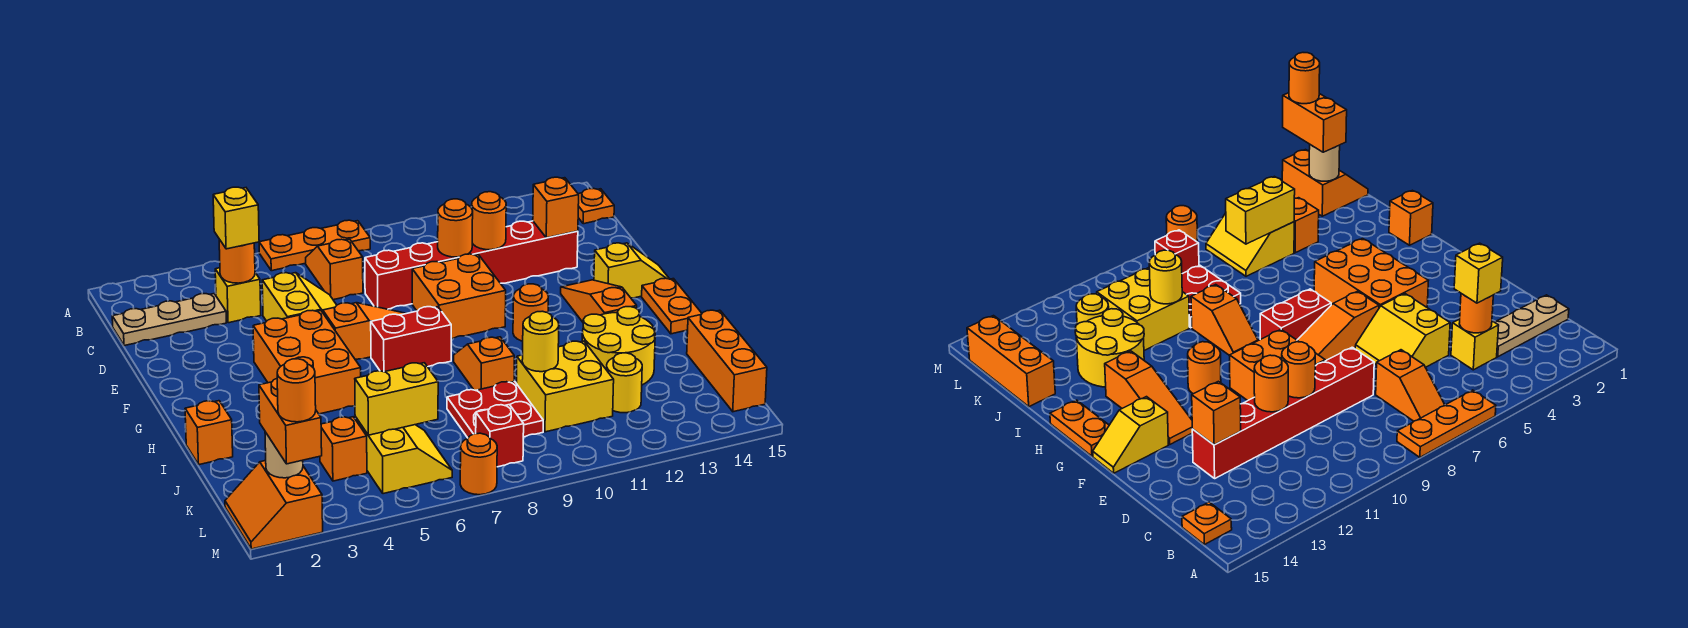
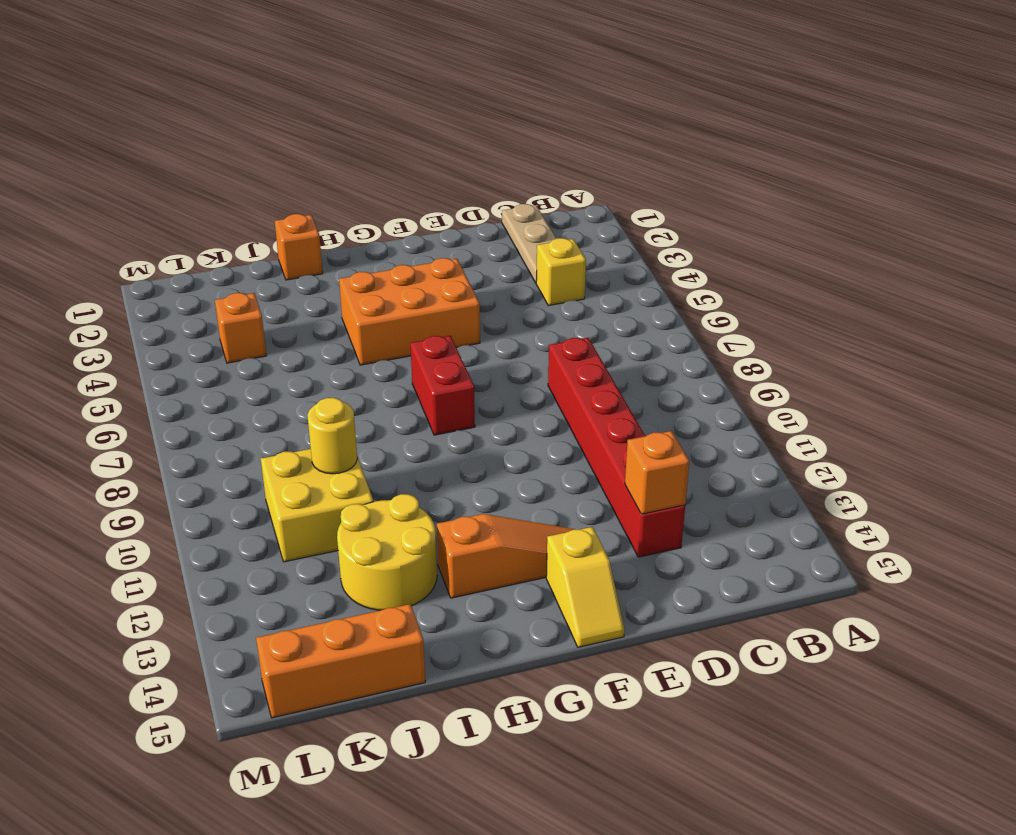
none -> orange plate A6:A8 level 1
none -> orange slope B7:C7 level 1 top C
none -> orange plate B15 level 1
none -> yellow slope D5:E6 level 1 top 5

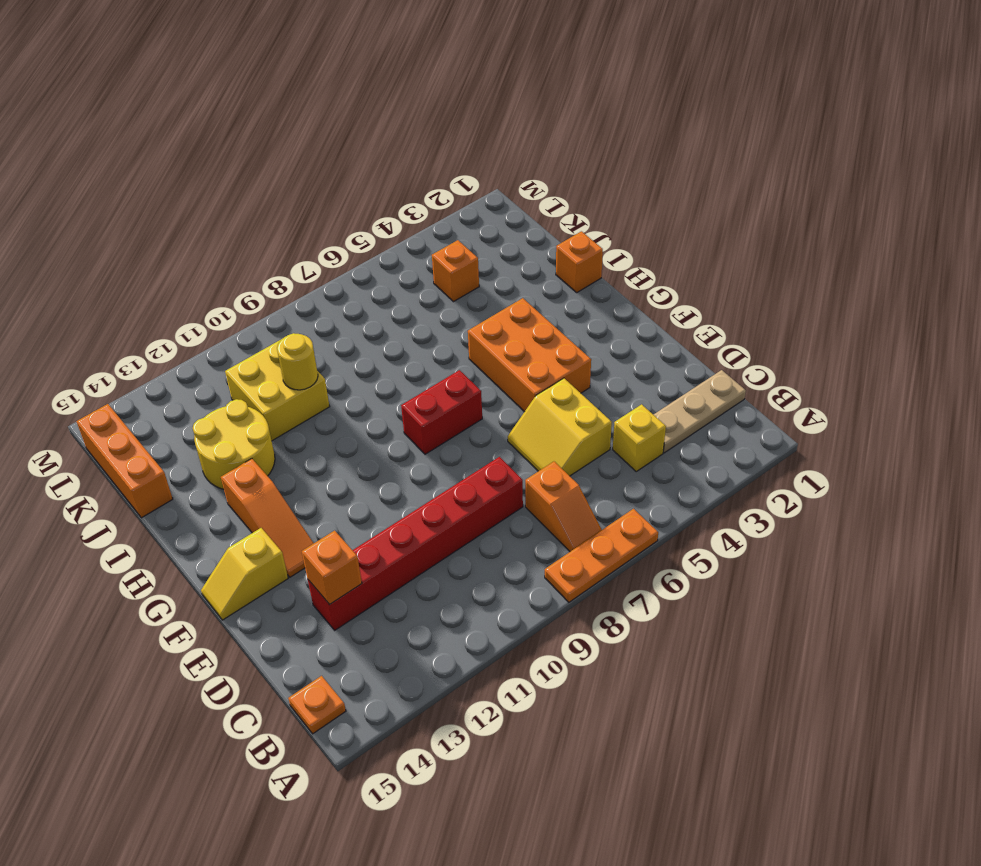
none -> orange brick E9:F10 level 1
none -> orange slope F6:F8 level 1 top 6
none -> orange round brick G11 level 1
none -> orange plate G15:H15 level 1

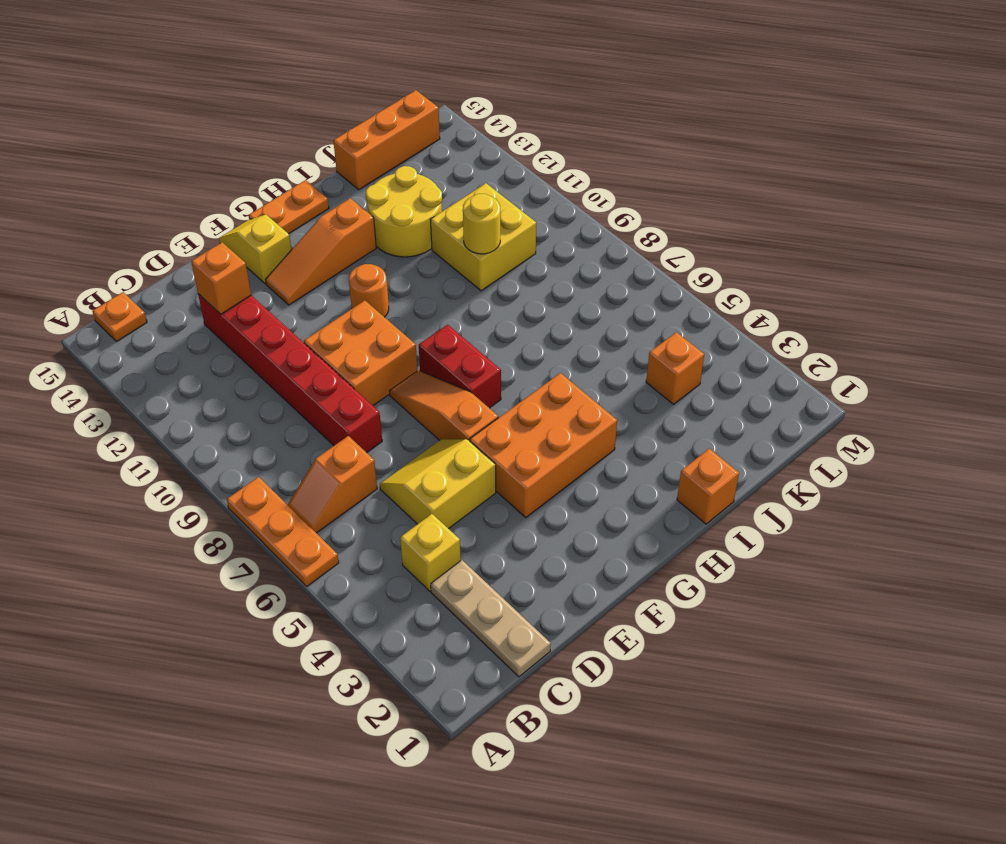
none -> orange slope H9:I9 level 1 top I
none -> red plate J8:K9 level 1
none -> yellow slope K5:L6 level 1 top 5
none -> yellow round brick K12 level 1

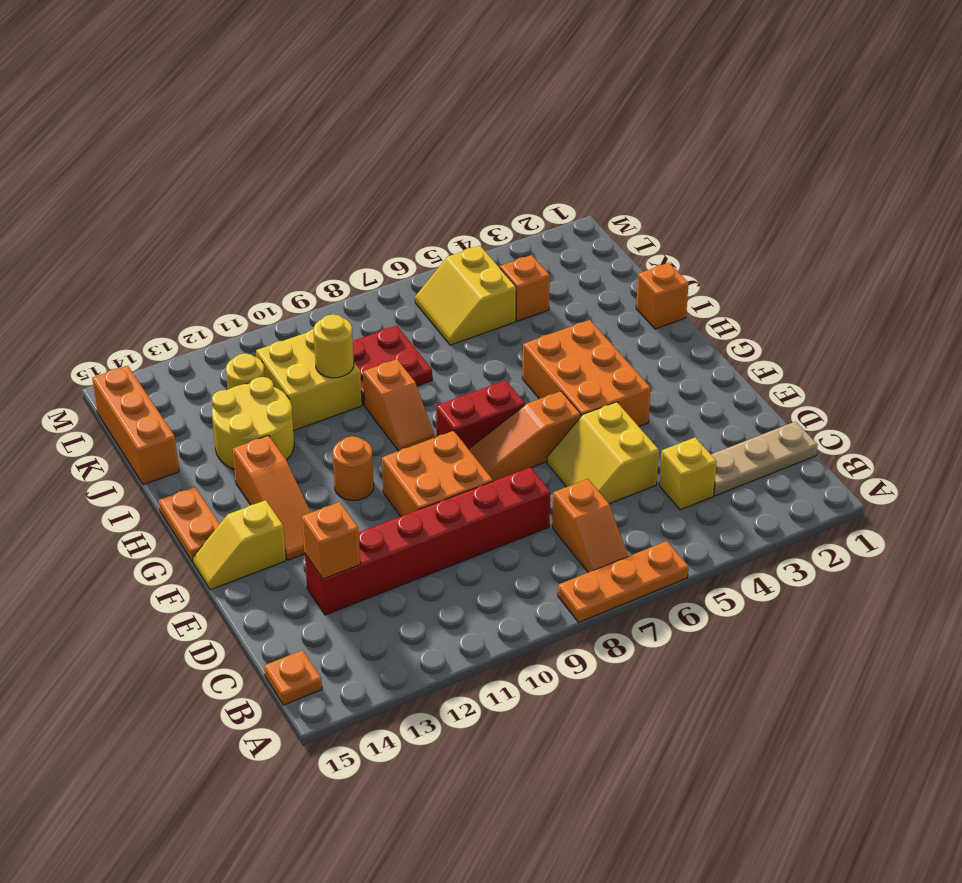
none -> orange slope L1:M2 level 1 top 2
none -> red brick L8 level 1
none -> orange round brick M7 level 1
none -> orange round brick C4 level 2

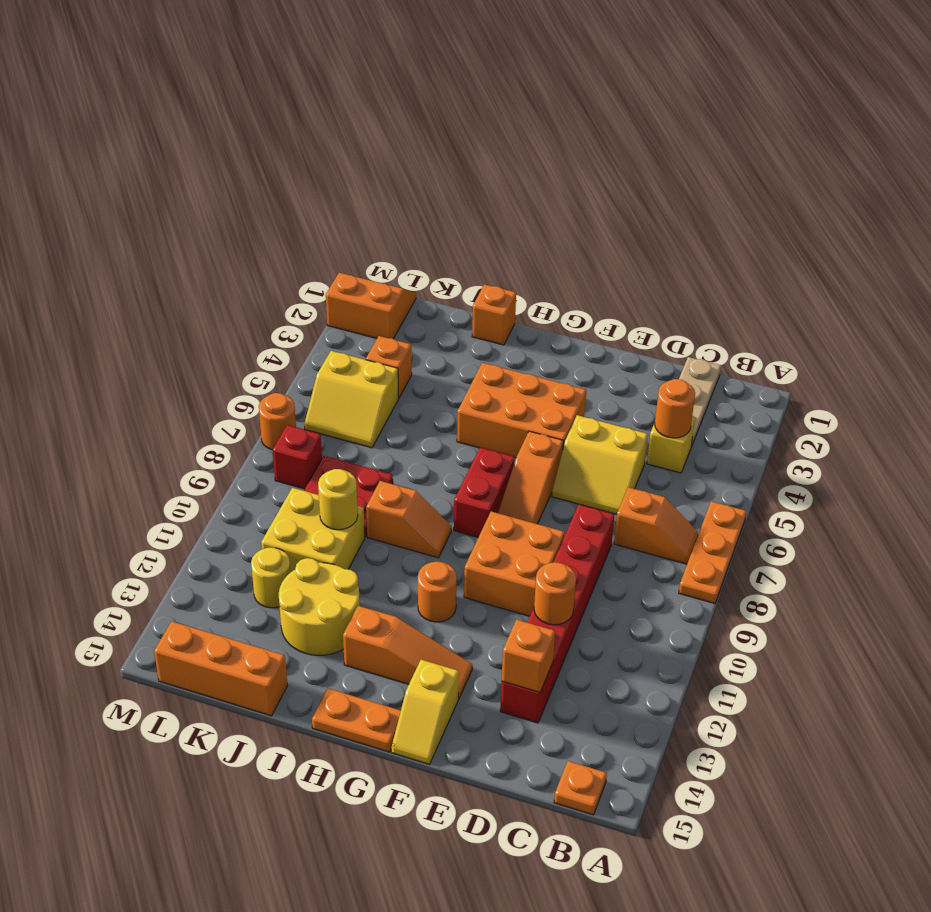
none -> orange round brick D10 level 2
none -> yellow brick K5:K6 level 2
none -> tan round brick L2 level 2
none -> yellow brick C4 level 3

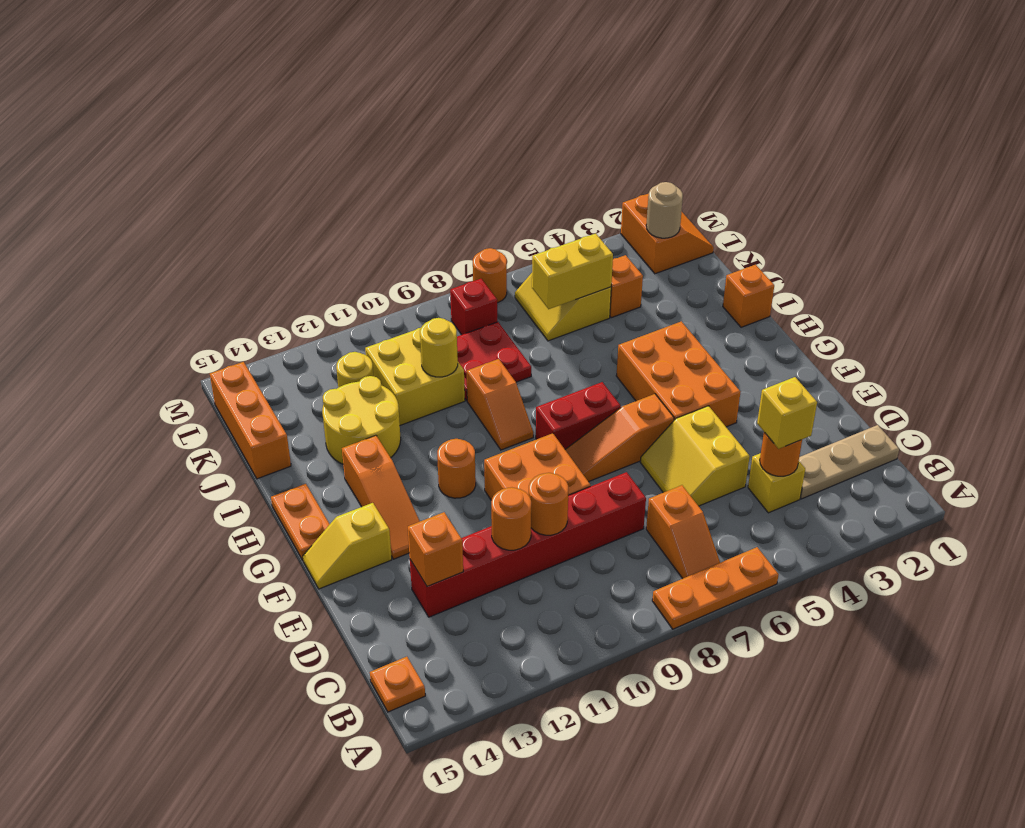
none -> orange brick L2:M2 level 3
none -> orange round brick M2 level 4

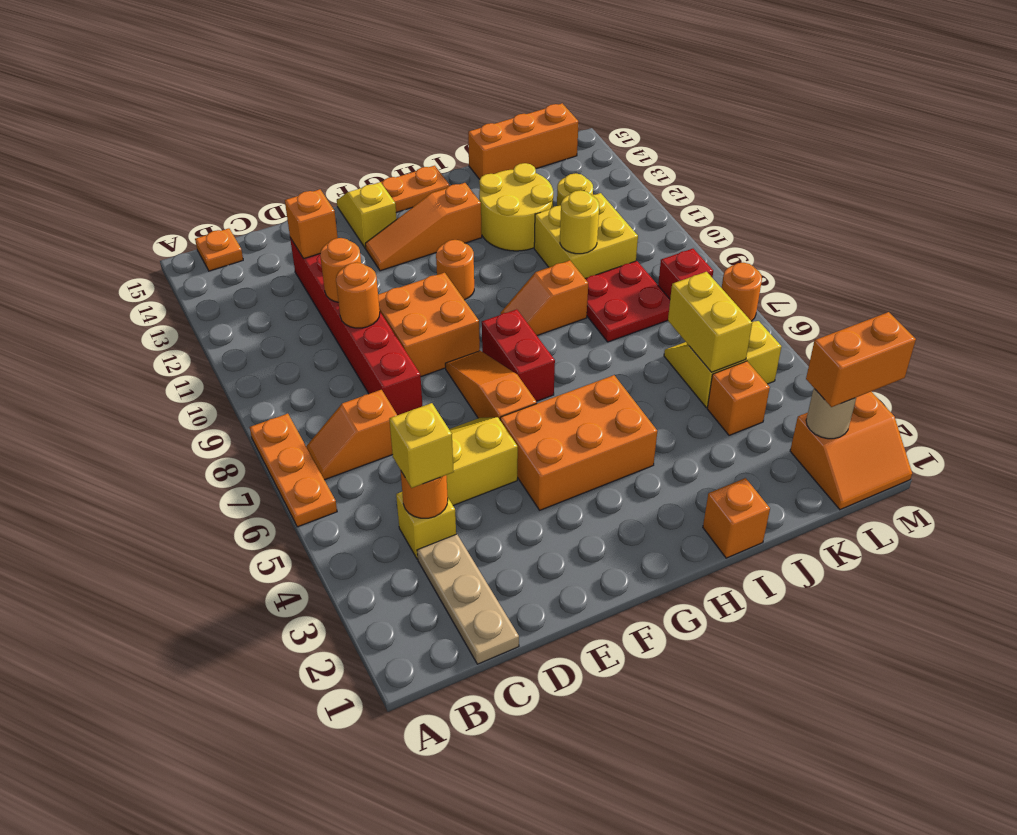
none -> orange round brick M2 level 4

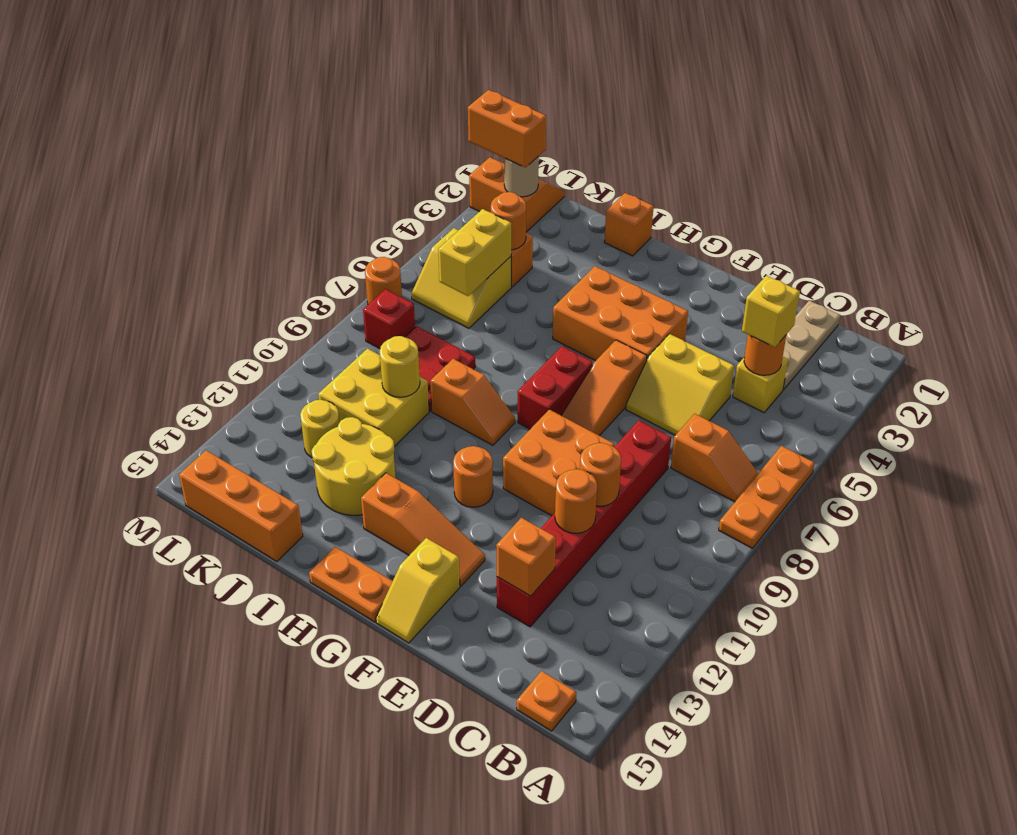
orange round brick K4 level 2 -> orange round brick M2 level 4

